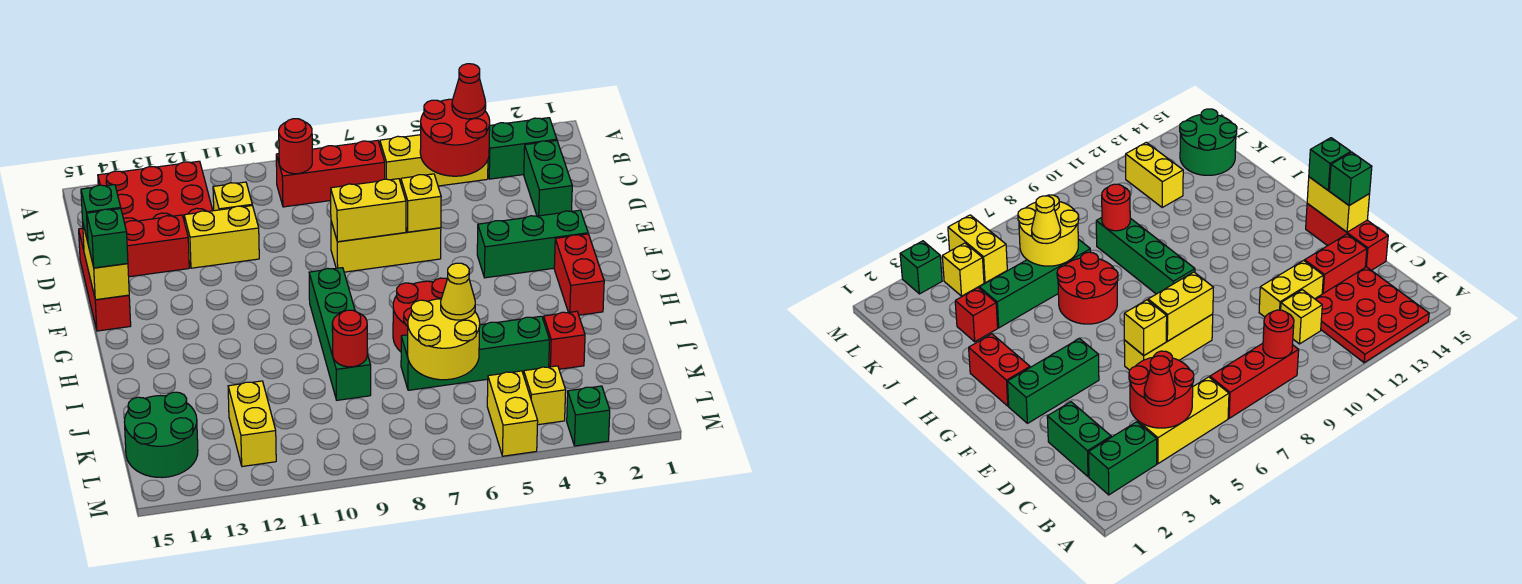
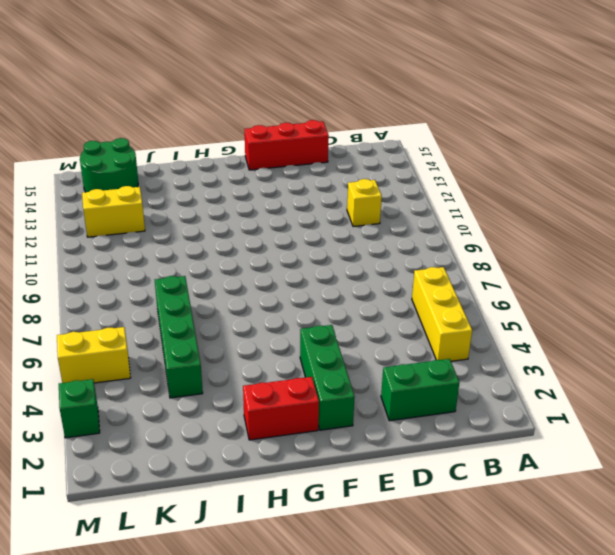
none -> red plate A12:C14 level 1
none -> green brick B2:B3 level 1
none -> red brick B7:B9 level 1
none -> yellow brick D11:D12 level 1

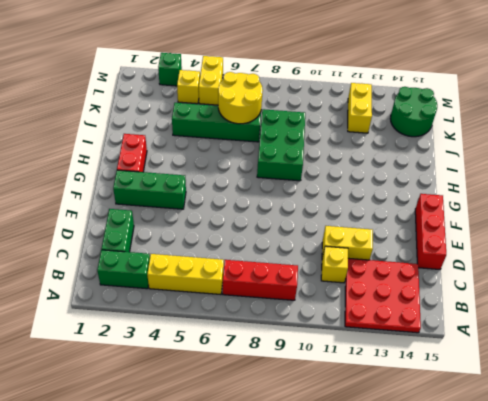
green brick H8:J9 level 1 -> green brick G9:J9 level 1
none -> red brick D13:D14 level 1
none -> yellow brick E6:E8 level 1
none -> red round brick H6:I7 level 1
none -> red brick J3 level 1

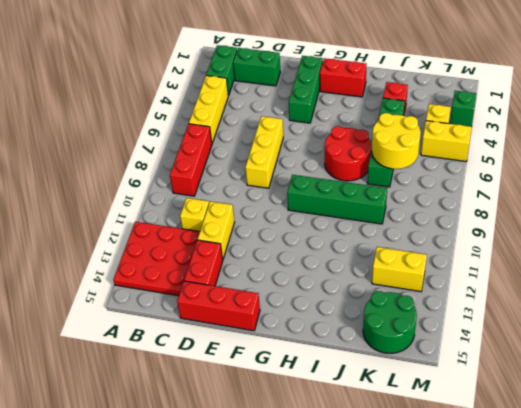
none -> red round brick B4:C5 level 2
none -> red round brick B9 level 2
none -> yellow brick E6 level 2
none -> yellow brick E7:E8 level 2

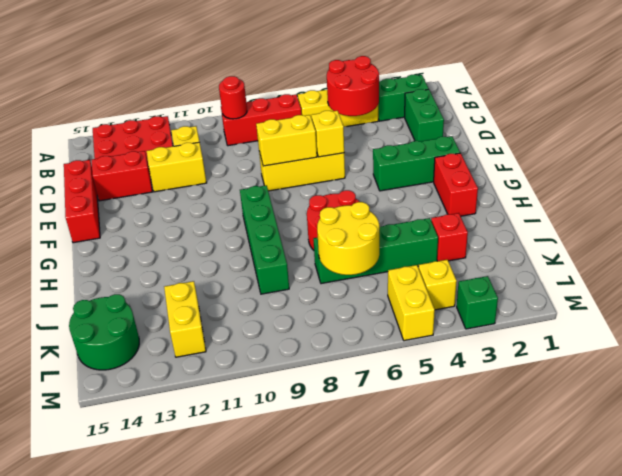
none -> yellow brick E15:F15 level 2
none -> red round brick J9 level 2
none -> red cone B4 level 3
none -> green brick E15 level 3

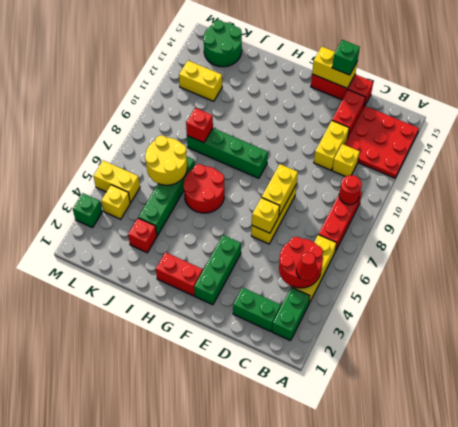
red brick J9 level 2 -> red round brick J9 level 2
none -> green brick F15 level 3
none -> yellow cone J6 level 3

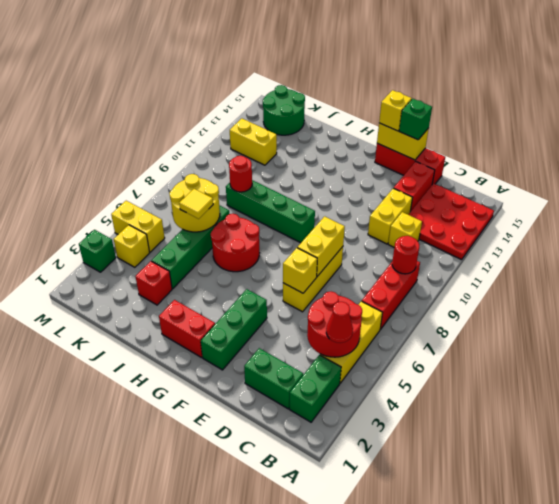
yellow brick F15 level 3 -> green brick F15 level 3
yellow tile J6 level 3 -> yellow cone J6 level 3

